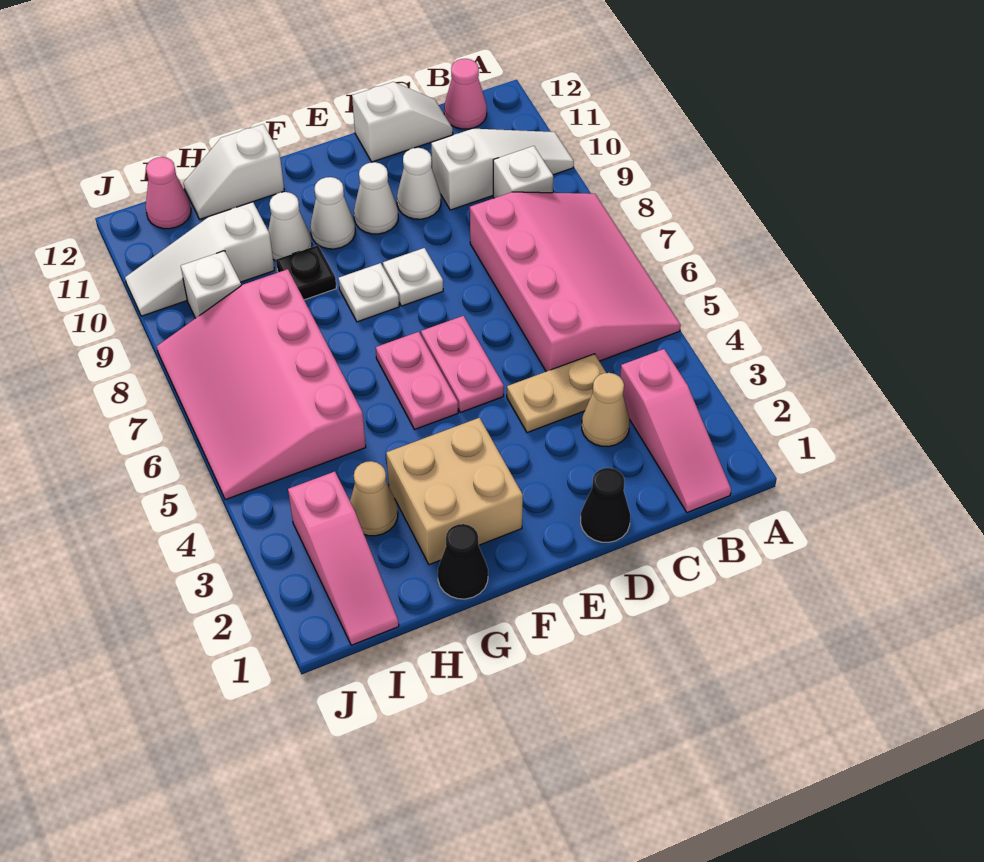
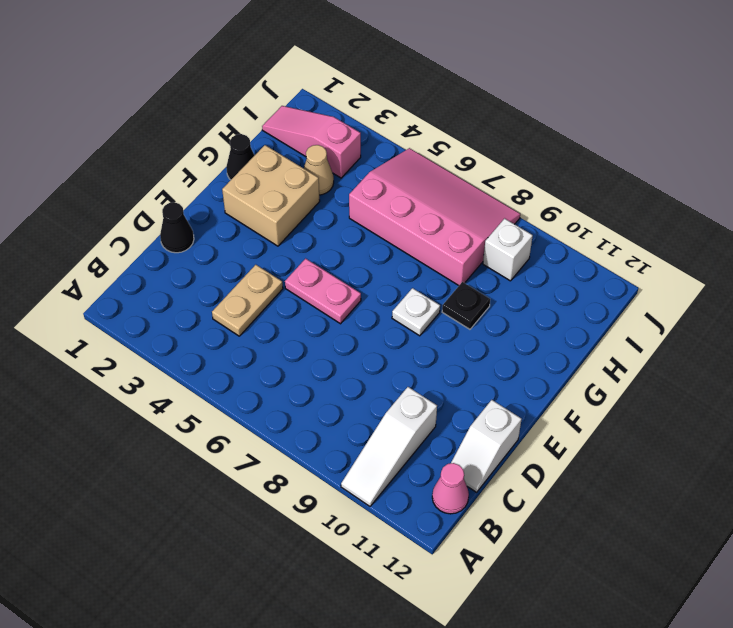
none -> pink slope A5:C8 level 1 top C
none -> pink slope B1:B3 level 1 top 3
none -> white brick B9 level 1

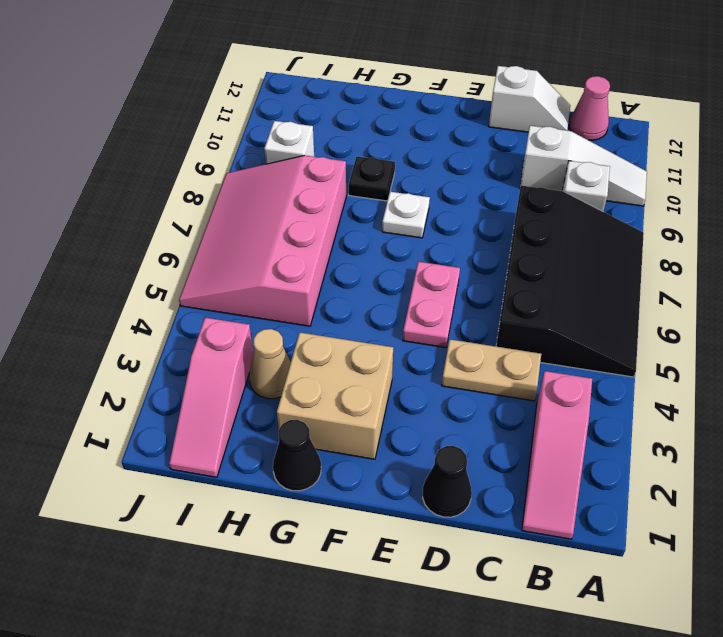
black slope A5:C8 level 1 top C -> pink slope A5:C8 level 1 top C
none -> tan cone C3 level 1
none -> white cone D10 level 1
none -> white plate E8 level 1

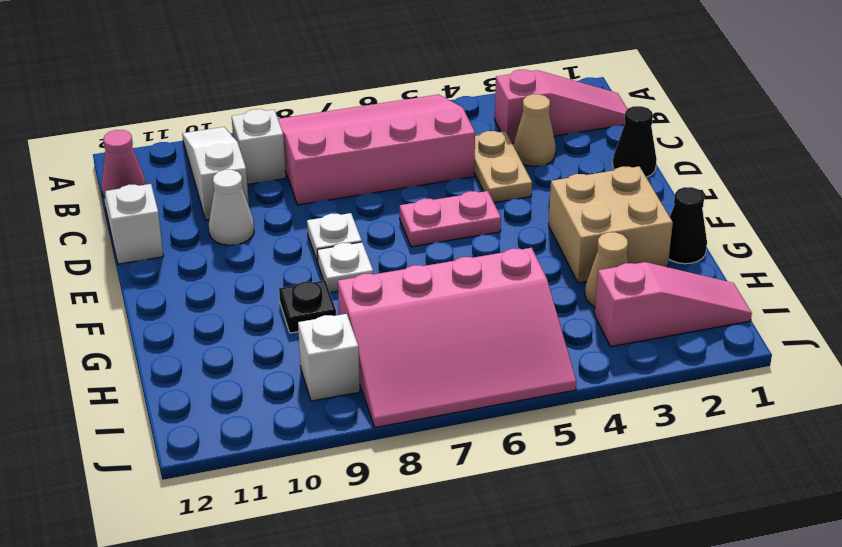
none -> white cone E10 level 1
none -> pink plate F5:F6 level 1
none -> white cone F10 level 1

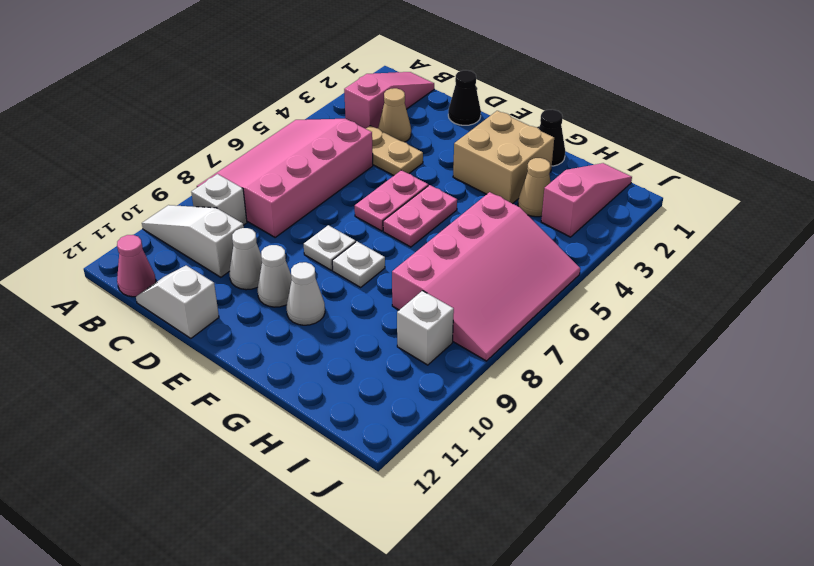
none -> black plate G9 level 1
none -> white cone G10 level 1
none -> white slope G12:H12 level 1 top G

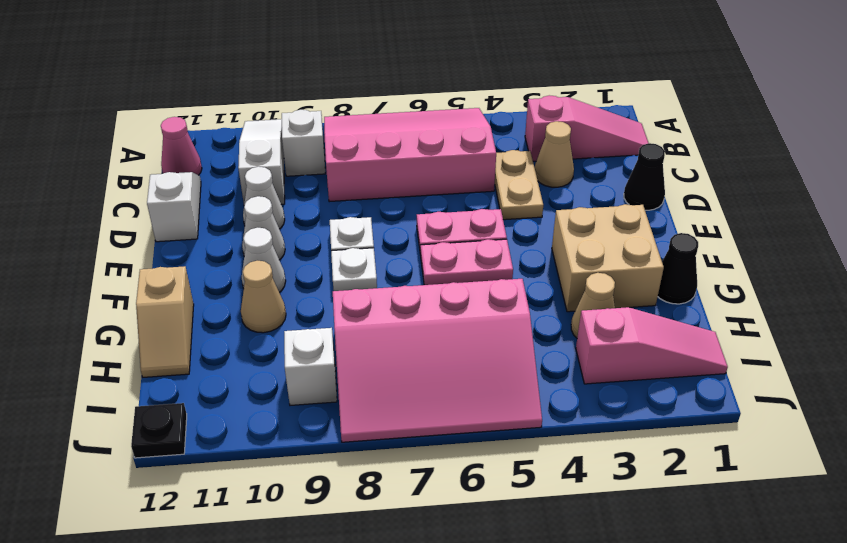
tan cone G10 level 1 -> white cone G10 level 1
tan slope G12:H12 level 1 top G -> white slope G12:H12 level 1 top G
black plate J12 level 1 -> black plate G9 level 1
none -> white slope H10:J10 level 1 top H
none -> pink cone I12 level 1

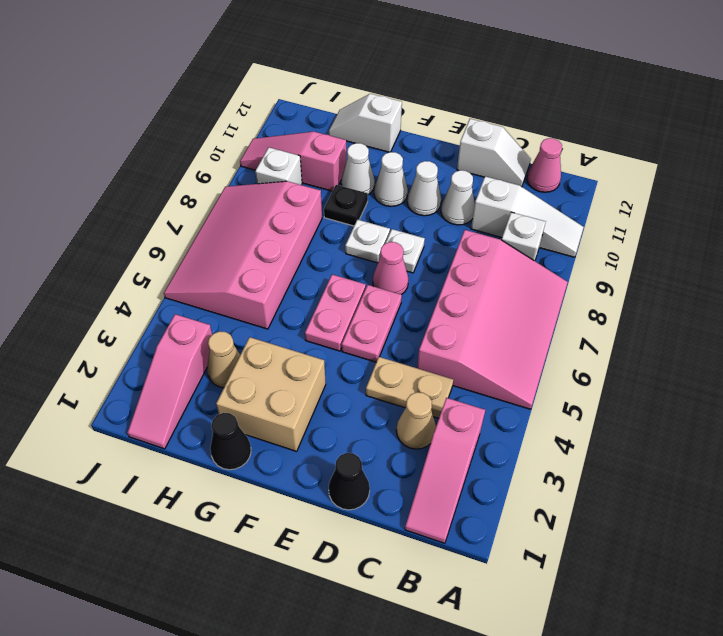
pink cone E7 level 1 -> pink cone I12 level 1
pink slope H10:J10 level 1 top H -> white slope H10:J10 level 1 top H

